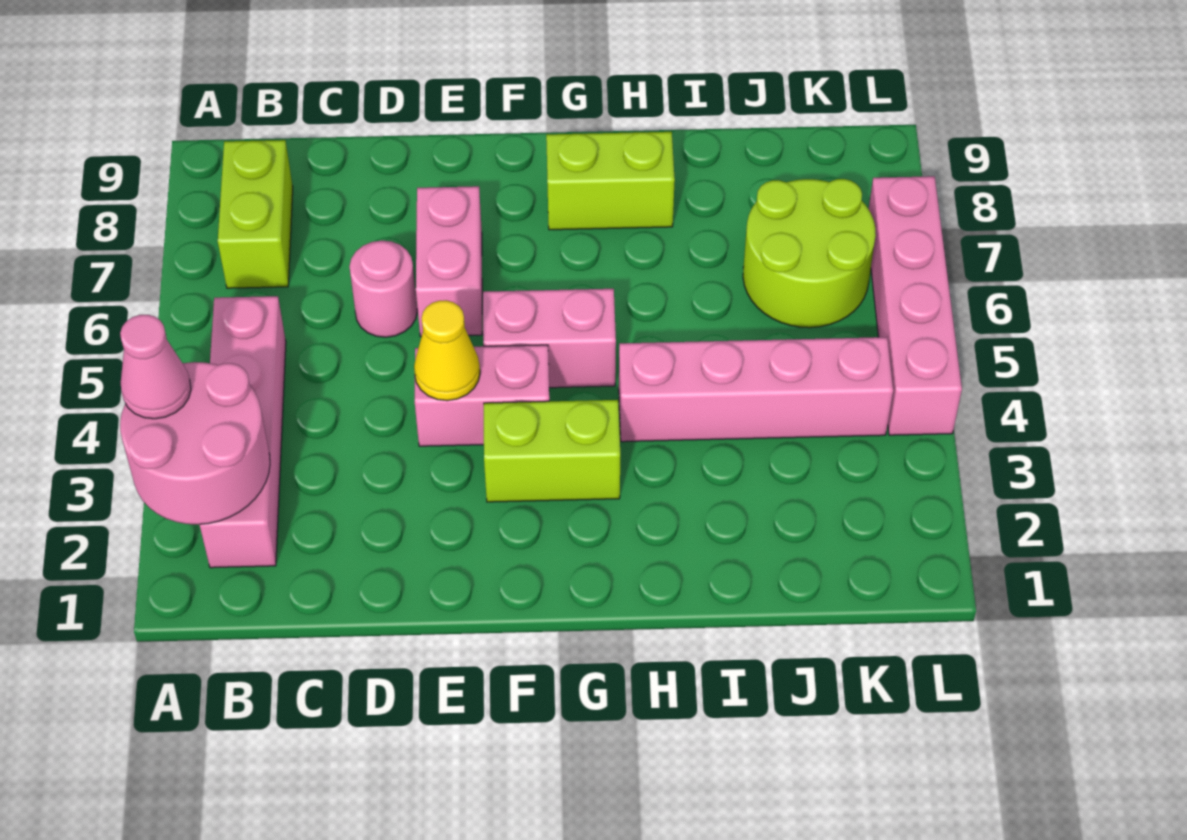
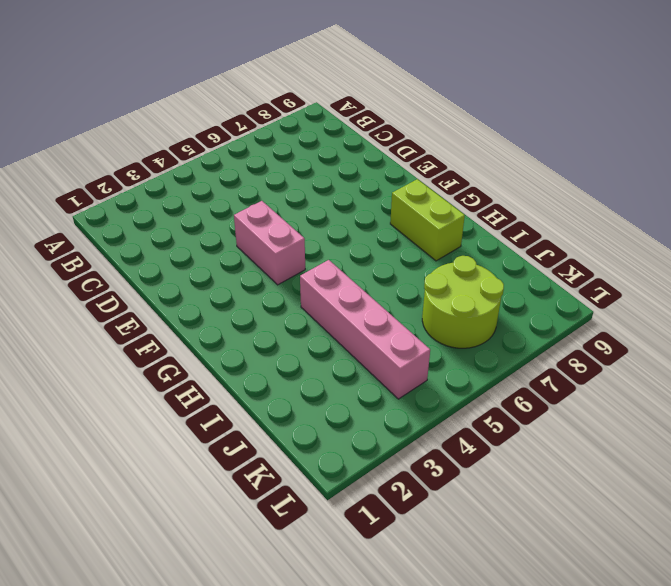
none -> pink brick B2:B5 level 1
none -> lime brick B7:B8 level 1
none -> pink round brick D6 level 1

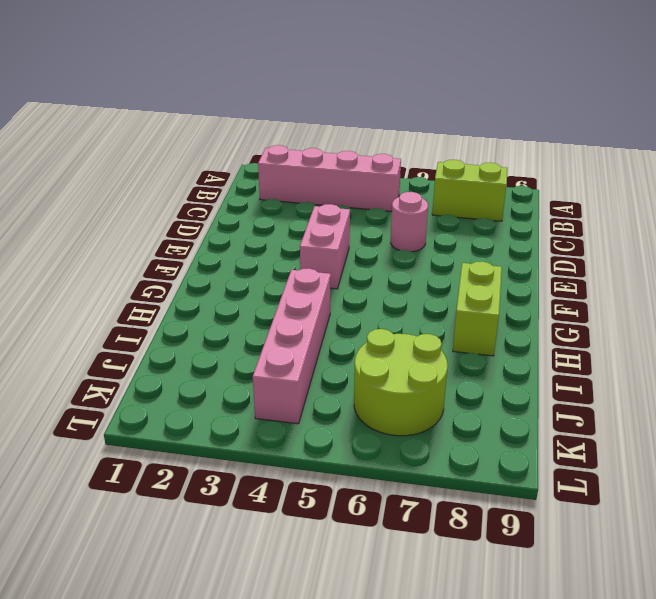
none -> pink brick E6:E7 level 1
none -> lime brick F3:G3 level 1
none -> pink brick F5:G5 level 1

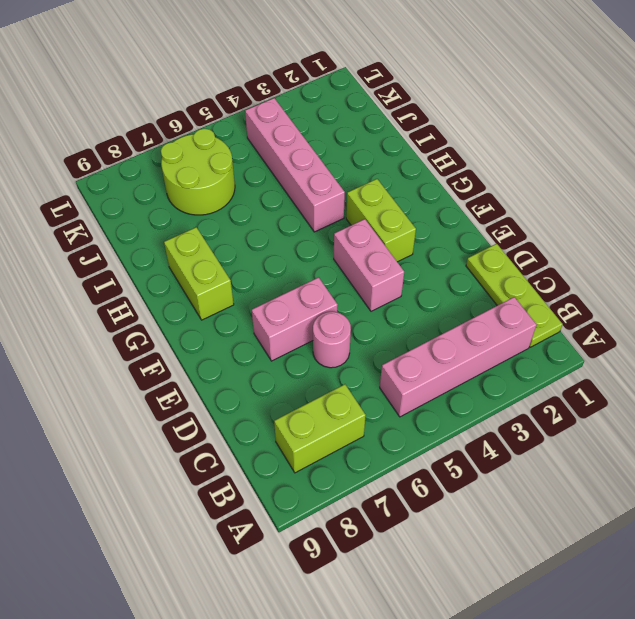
lime plate B1:D1 level 1 -> none
none -> pink brick F5:G5 level 1
none -> pink brick L4:L7 level 1
none -> pink round brick A2:B3 level 2

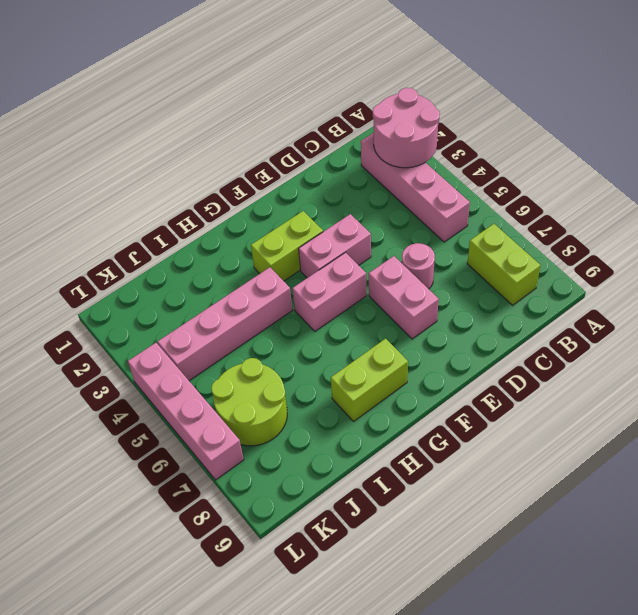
none -> yellow cone E4 level 2
none -> pink cone A3 level 3

